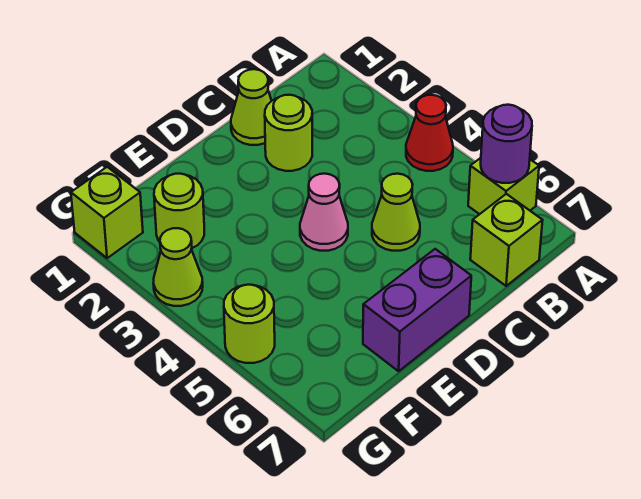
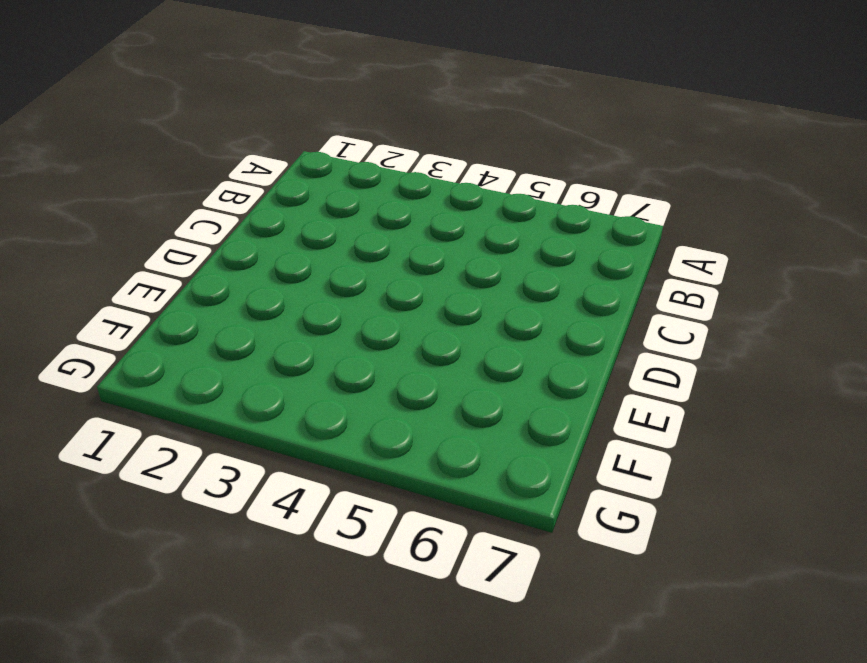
none -> red cone A4 level 1
none -> lime brick A6 level 1
none -> lime brick B7 level 1

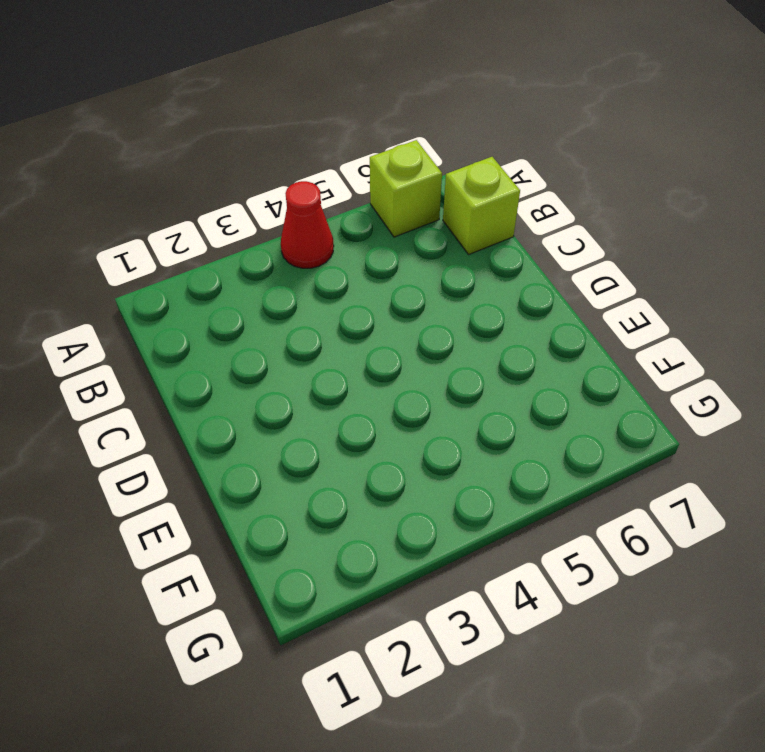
none -> lime cone C1 level 1
none -> lime round brick C2 level 1
none -> lime cone C5 level 1

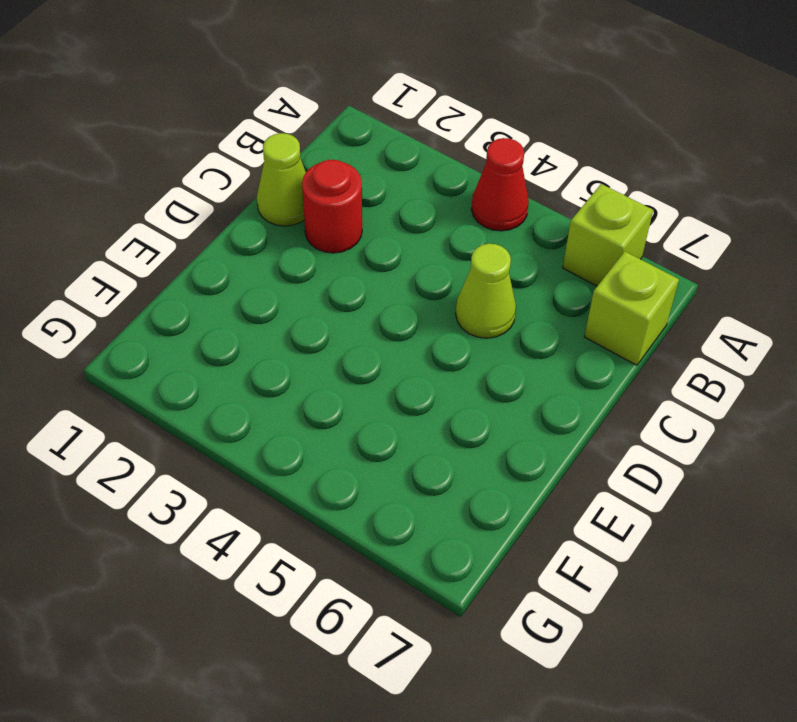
red round brick C2 level 1 -> lime round brick C2 level 1
none -> pink cone D4 level 1
none -> purple brick D7:E7 level 1
none -> lime round brick F2 level 1

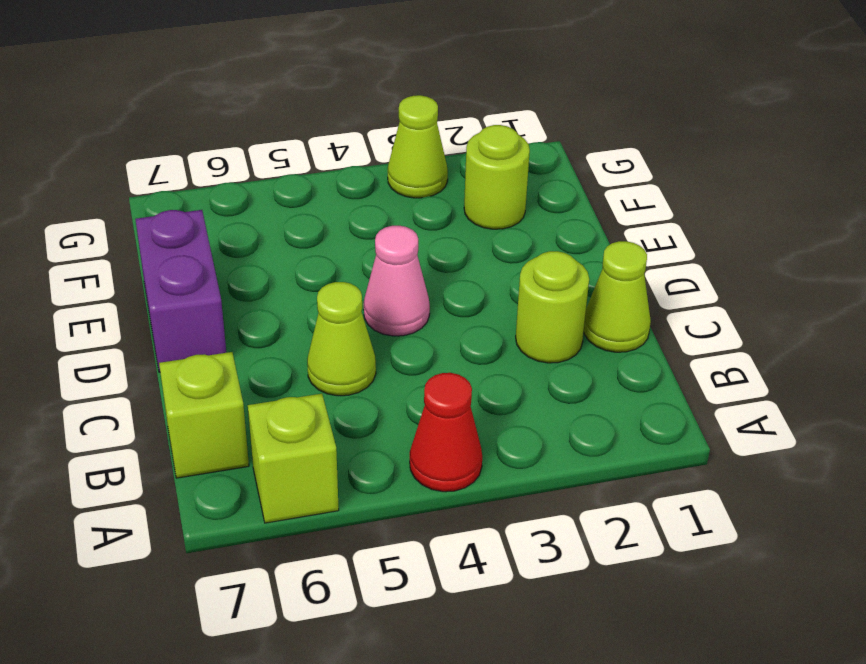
none -> lime brick G1 level 1
none -> lime round brick G5 level 1
none -> purple round brick A6 level 2

